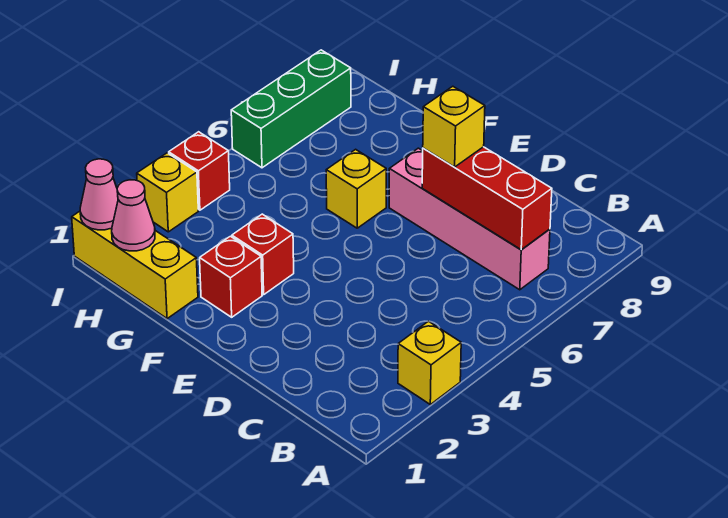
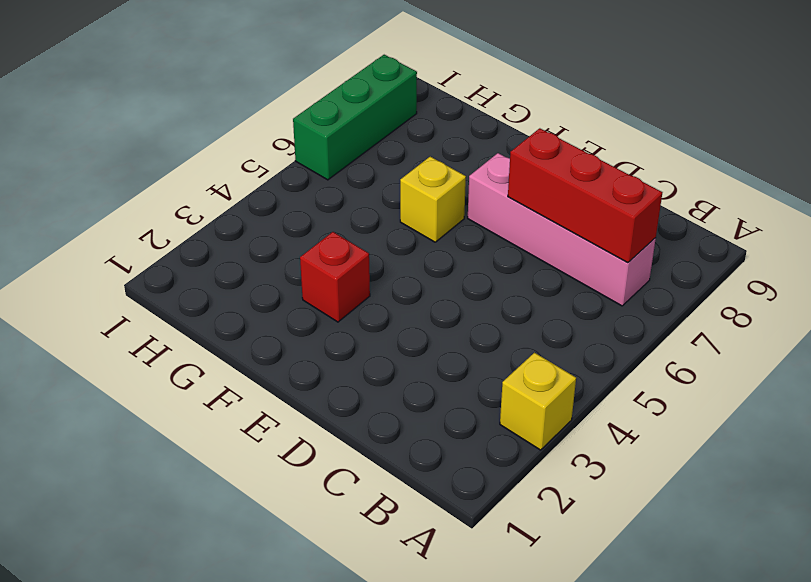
none -> red brick F2 level 1
none -> yellow brick G1:I1 level 1
none -> yellow brick I3 level 1

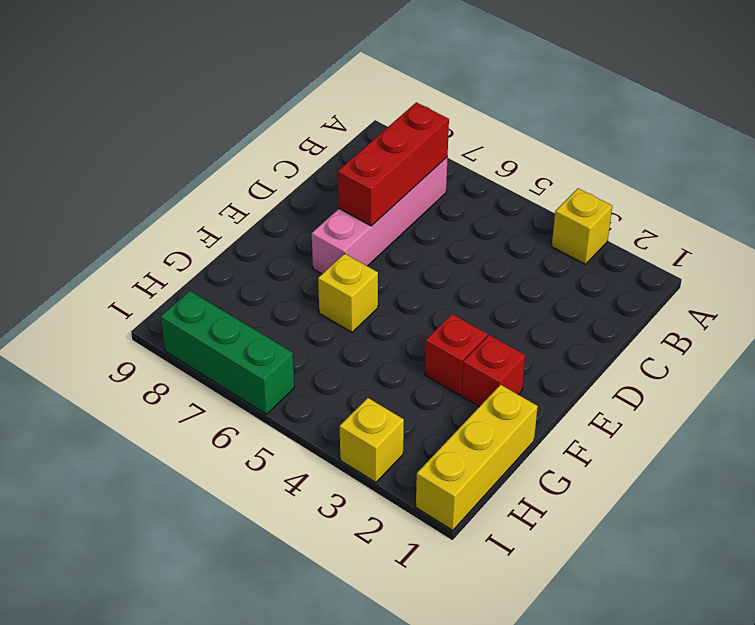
none -> red brick I4 level 1
none -> pink cone H1 level 2
none -> pink cone I1 level 2

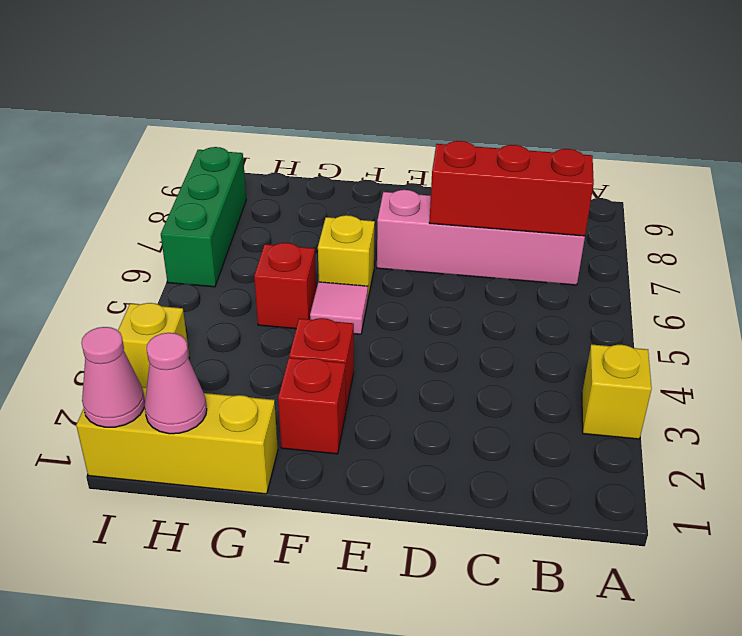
pink tile F5 level 1 -> none
red brick G5 level 1 -> red brick I4 level 1
none -> yellow brick D7 level 3

